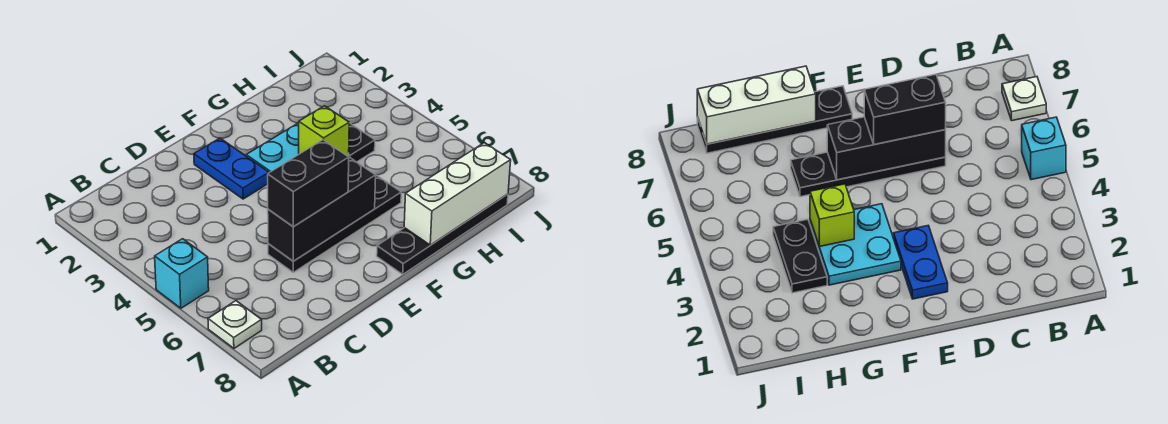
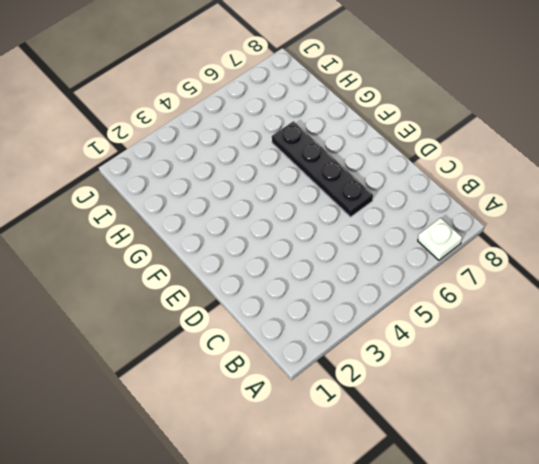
none -> cyan brick A5 level 1
none -> blue plate E2:E3 level 1

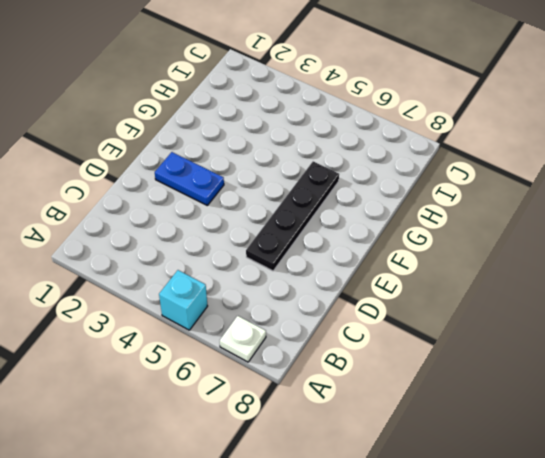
none -> cyan plate F3:G4 level 1
none -> black plate F8:I8 level 1

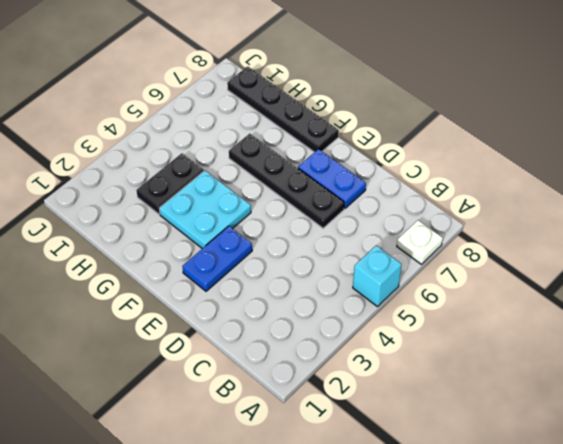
blue plate D7:E7 level 1 -> none
none -> black brick D6:F6 level 2
none -> lime brick G4 level 2

